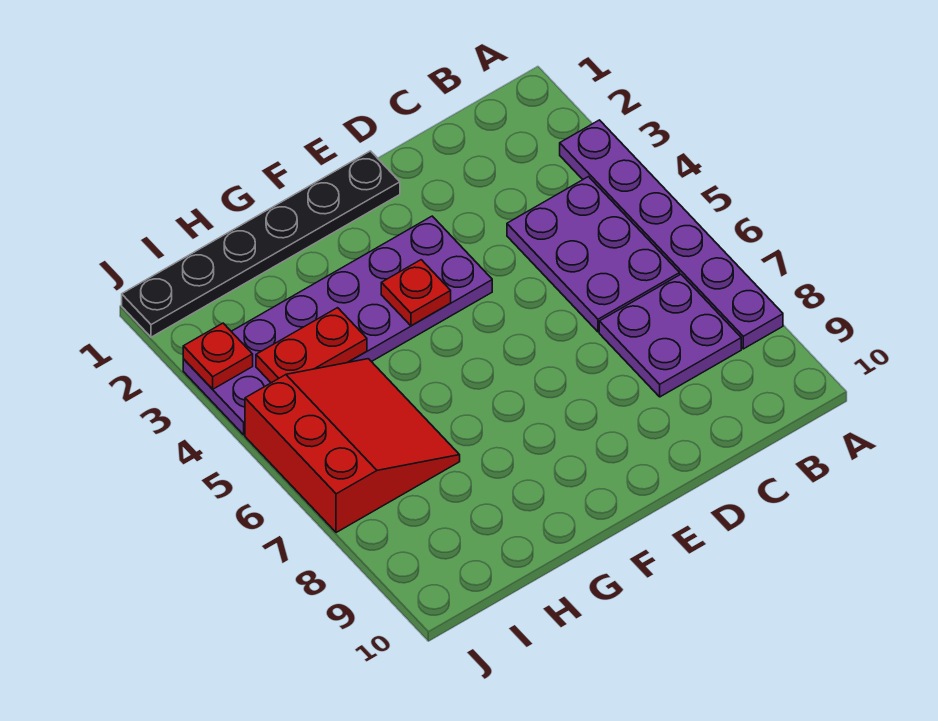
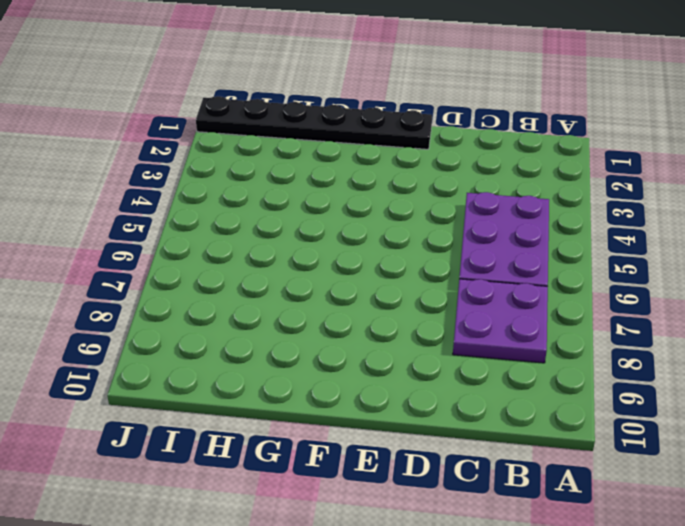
none -> purple plate A3:A8 level 1
none -> purple plate E3:J4 level 1

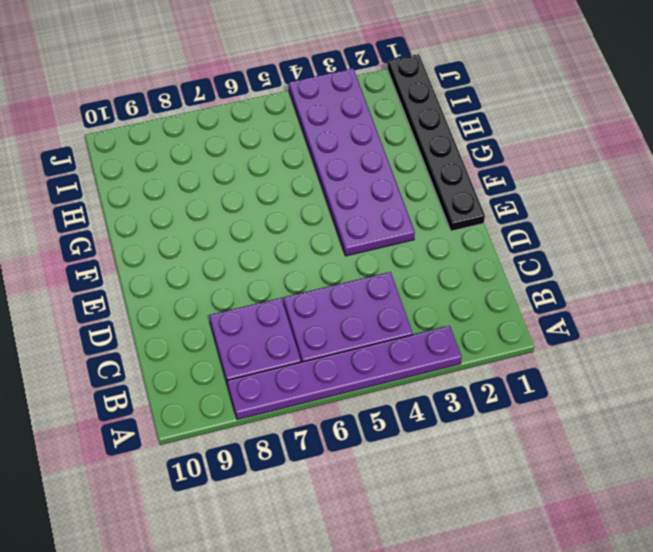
none -> red slope H5:J7 level 1 top J
none -> red plate F4 level 2

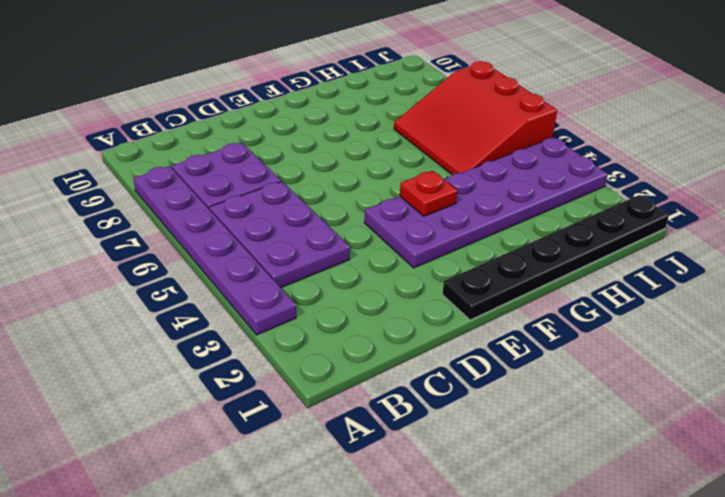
none -> red plate H4:I4 level 2
none -> red plate J3 level 2

